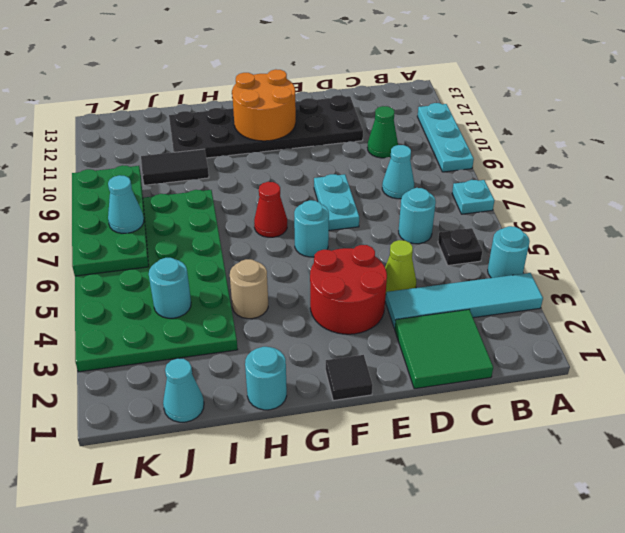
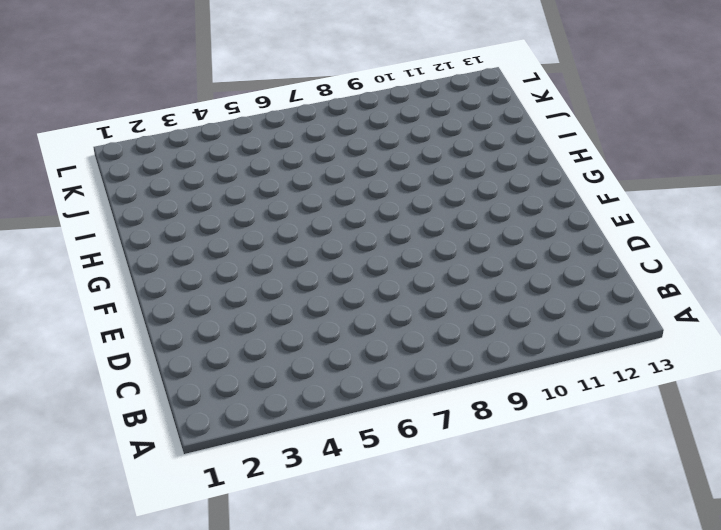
none -> cyan tile A3:D3 level 1
none -> cyan round brick A4 level 1
none -> cyan plate A7 level 1

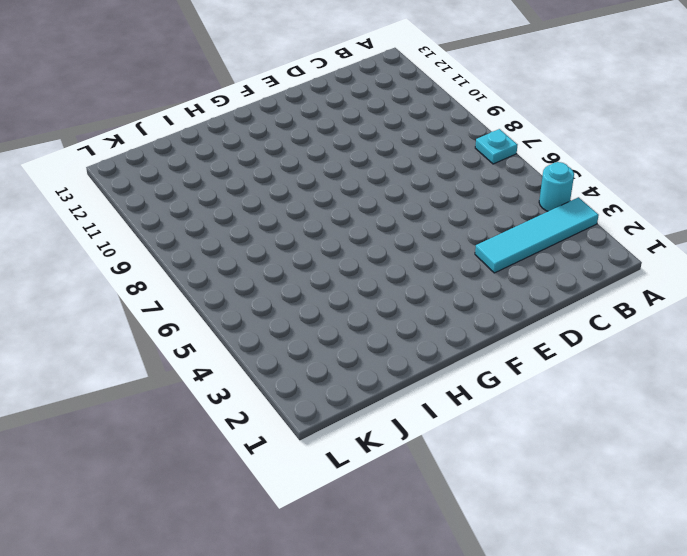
none -> cyan plate A9:A11 level 1
none -> black plate B5 level 1
none -> green tile C1:D2 level 1

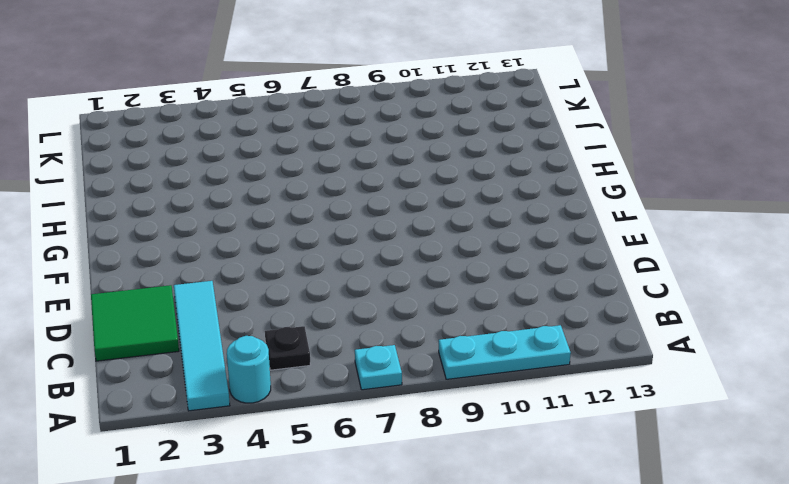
none -> cyan round brick C6 level 1
none -> cyan cone C8 level 1
none -> green cone C10 level 1

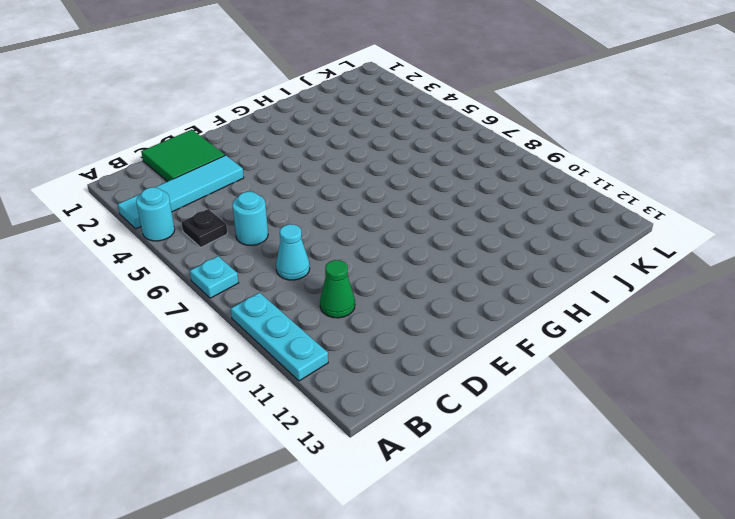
none -> lime cone D4 level 1
none -> black plate D11:I12 level 1
none -> red round brick E3:F4 level 1

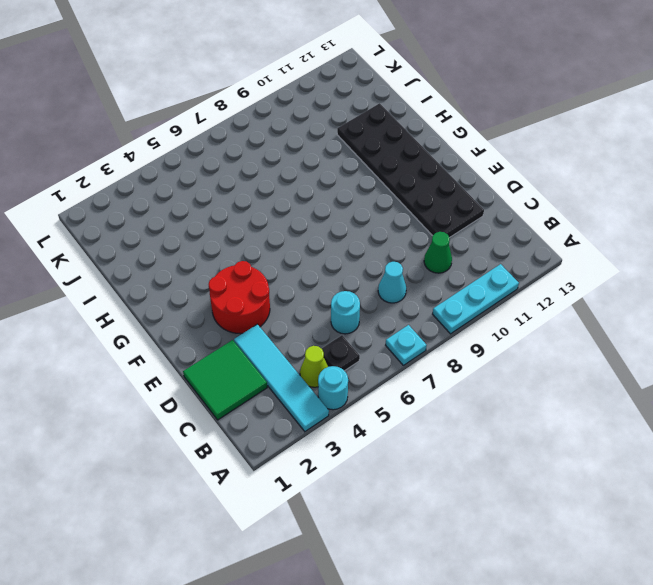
lime cone B4 level 1 -> lime cone D4 level 1
none -> cyan plate E7:E8 level 1
none -> black tile F1 level 1
none -> cyan round brick F6 level 1

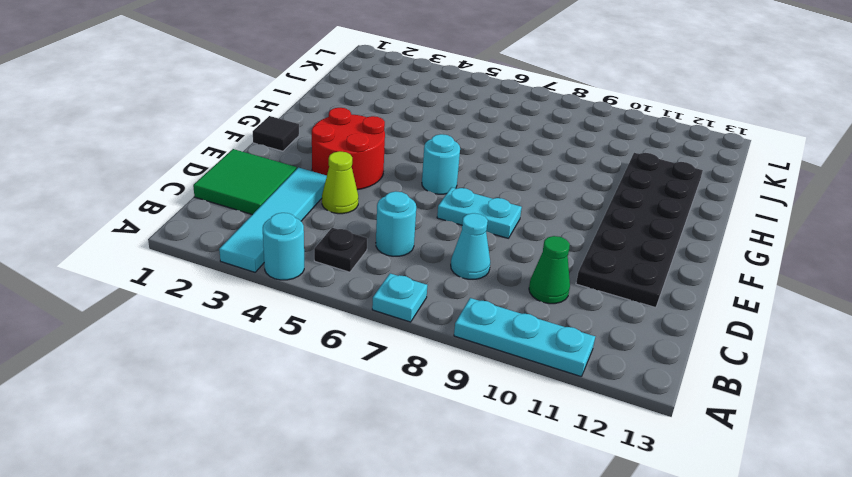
none -> red cone G7 level 1
none -> cyan round brick H1 level 1
none -> tan round brick H4 level 1

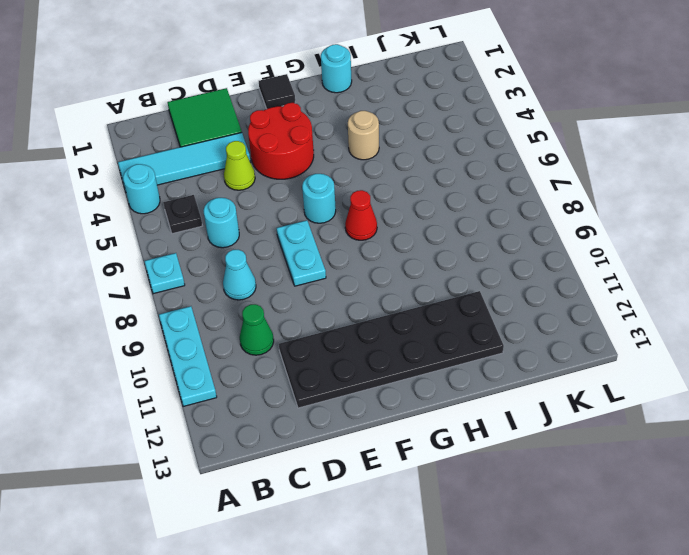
none -> green plate I3:L8 level 1
none -> black tile I10:J10 level 1
none -> cyan cone J1 level 1

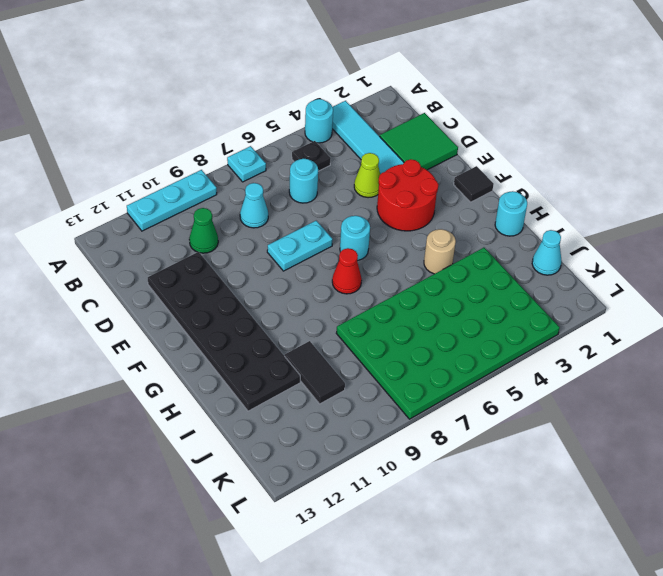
none -> orange round brick F11:G12 level 2
none -> cyan round brick J4 level 2
none -> green plate K6:L9 level 2

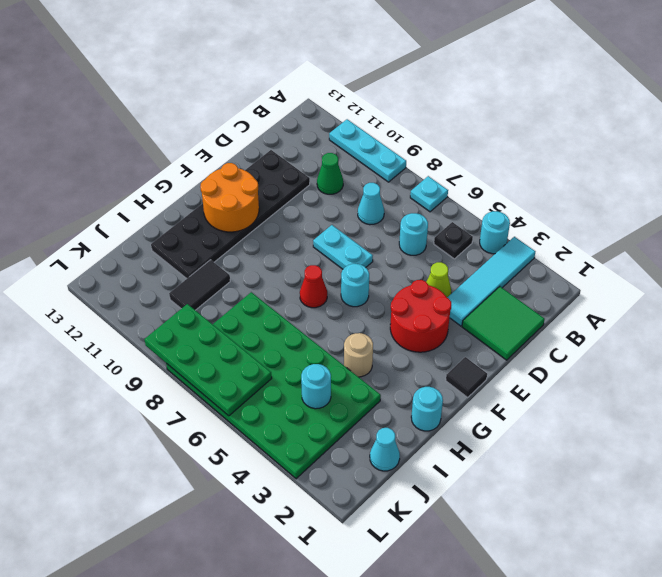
none -> cyan cone K7 level 3

